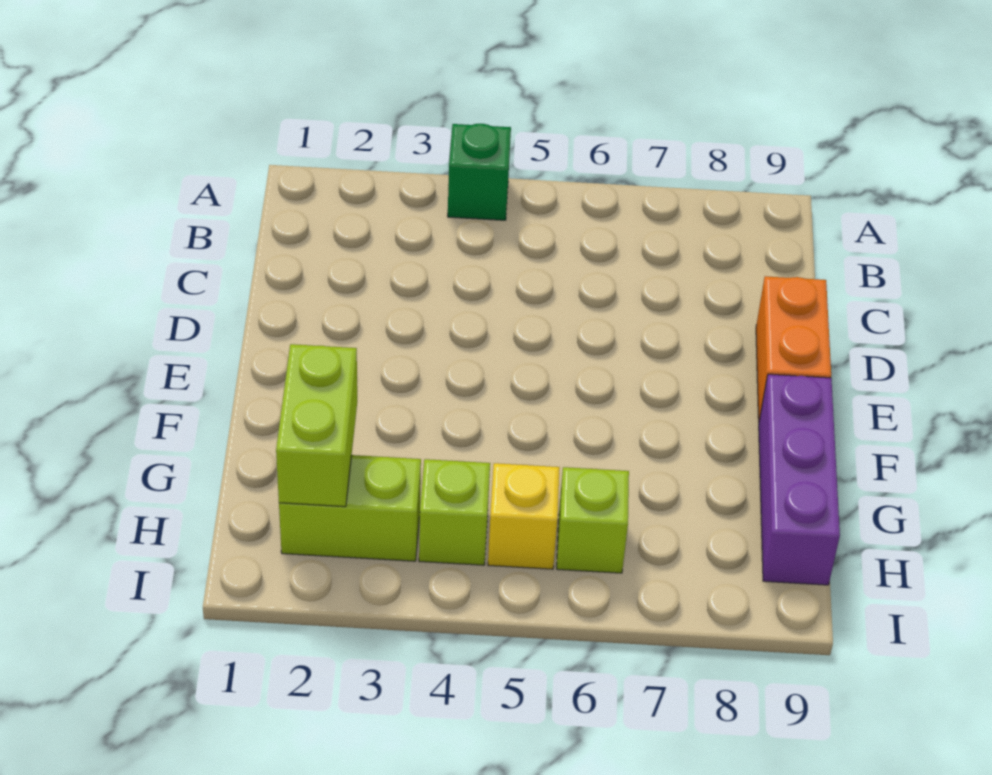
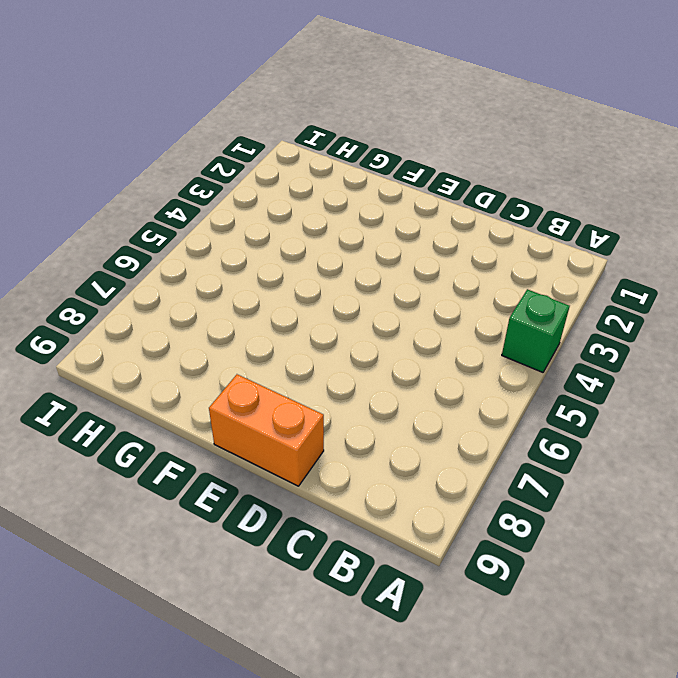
none -> purple brick F9:H9 level 1
none -> lime brick H2:H3 level 1

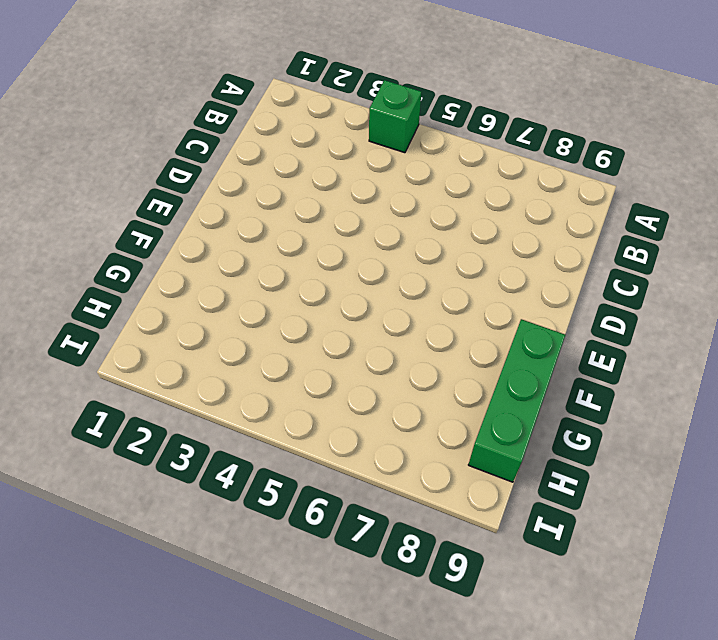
green brick F9:H9 level 1 -> purple brick F9:H9 level 1
none -> orange brick D9:E9 level 1
none -> lime brick H2:H3 level 1

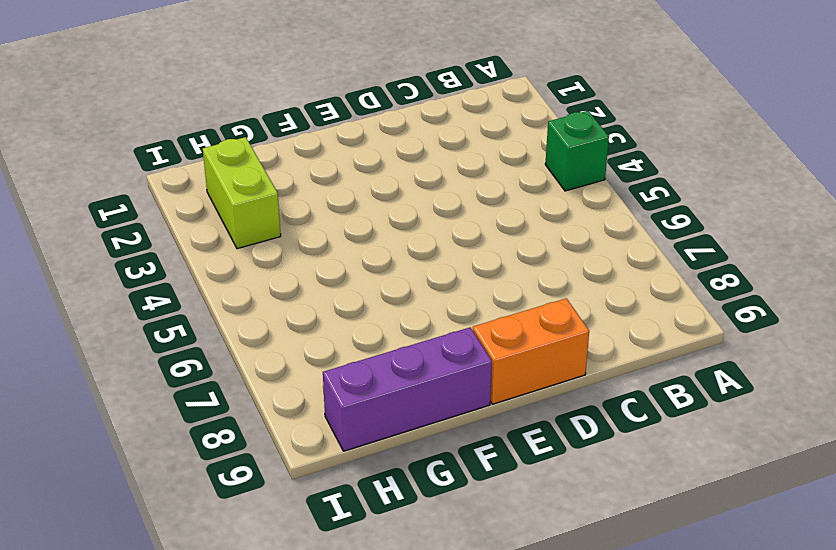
none -> lime brick H4 level 1
none -> yellow brick H5 level 1

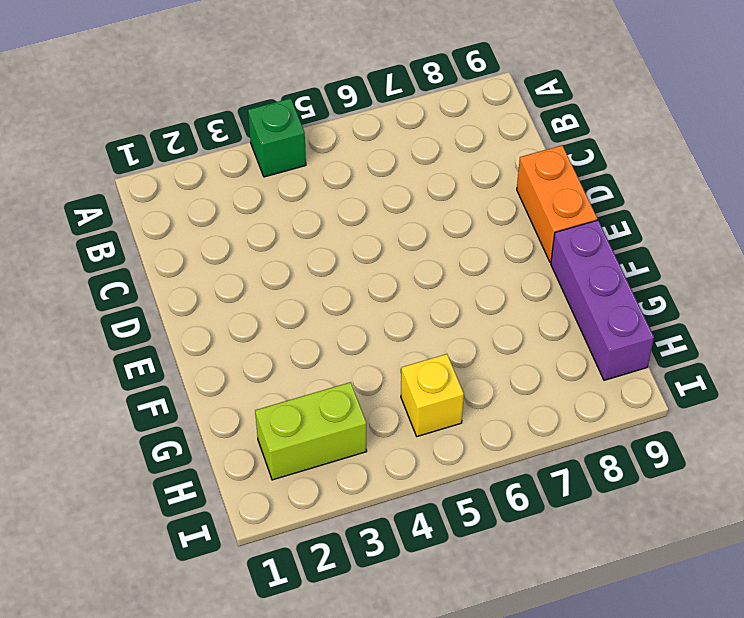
none -> lime brick H4 level 1
none -> lime brick H6 level 1

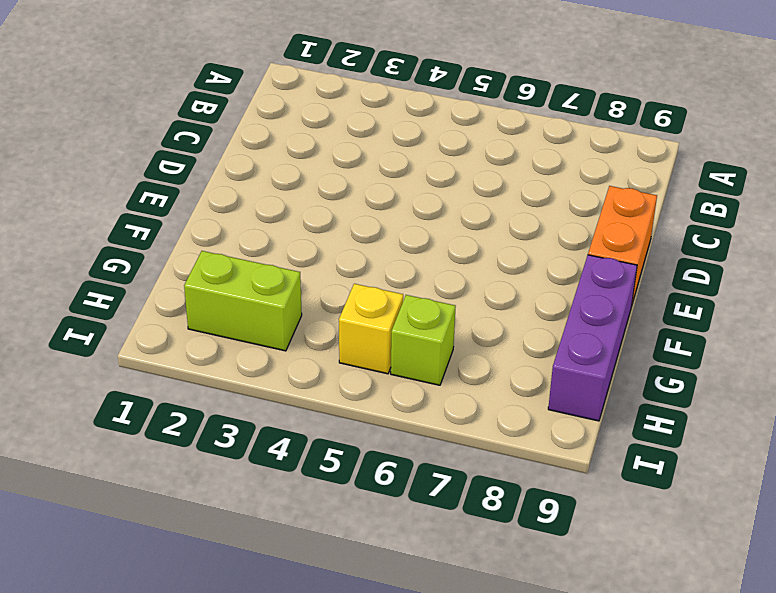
none -> green brick A4 level 1
none -> lime brick H4 level 1

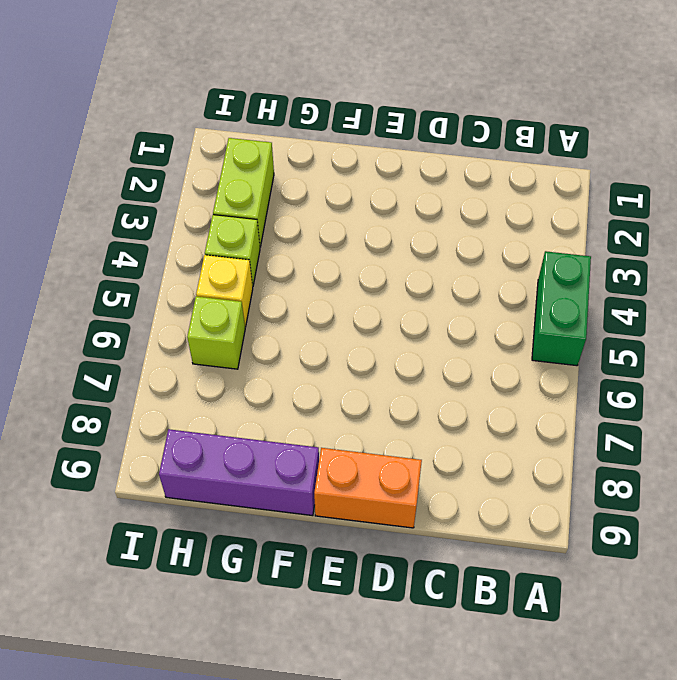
green brick A4:A5 level 1 -> green brick A4 level 1
none -> lime brick G2:H2 level 2

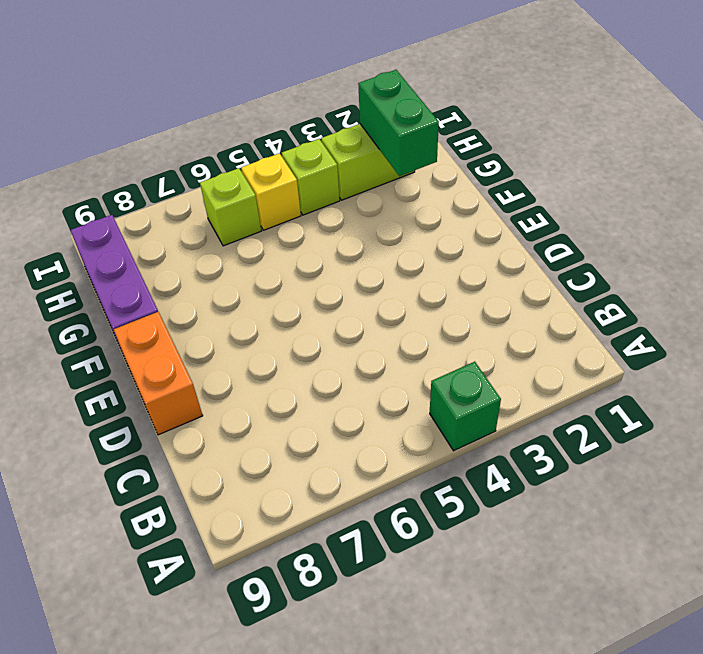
green brick G2:H2 level 2 -> lime brick G2:H2 level 2

